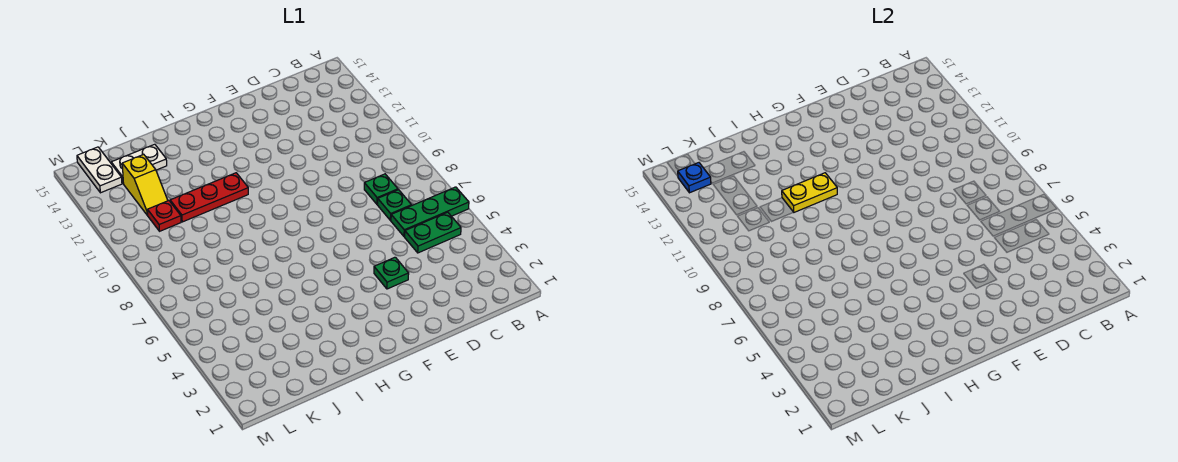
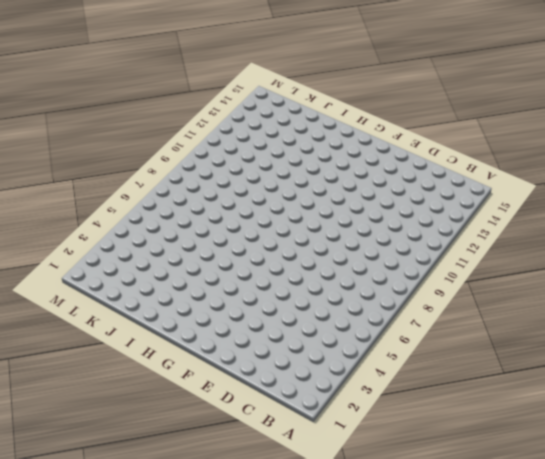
none -> green plate A6:C6 level 1
none -> green plate B5:C5 level 1
none -> green plate C7 level 1

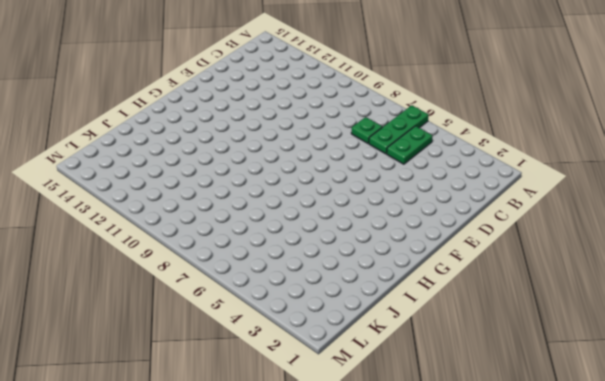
none -> green plate C8 level 1
none -> green plate E4 level 1
none -> red plate H11:J11 level 1

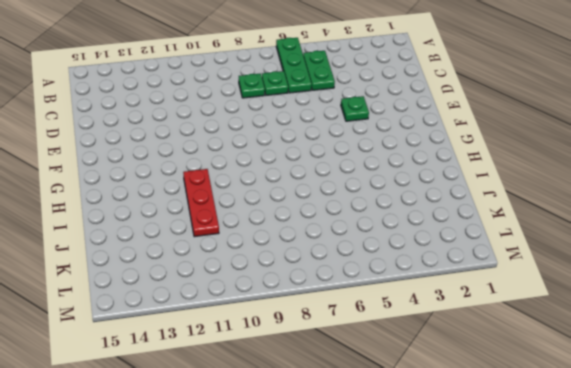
none -> white plate J14:K14 level 1
none -> red plate K11 level 1
none -> yellow slope K12:K13 level 1 top 13

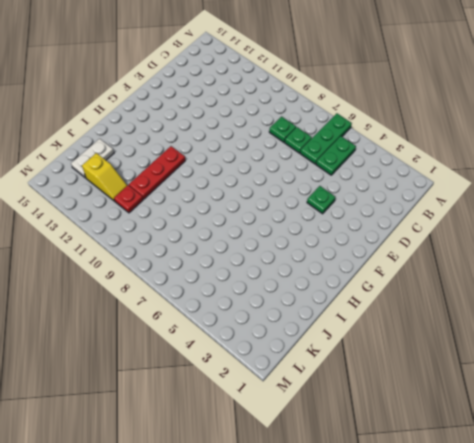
none -> white plate L14:L15 level 1
none -> yellow plate H11:I11 level 2
none -> blue plate L14 level 2

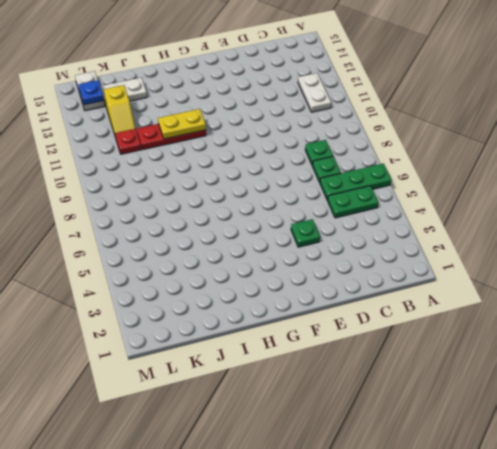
white plate B11:B12 level 1 -> none

